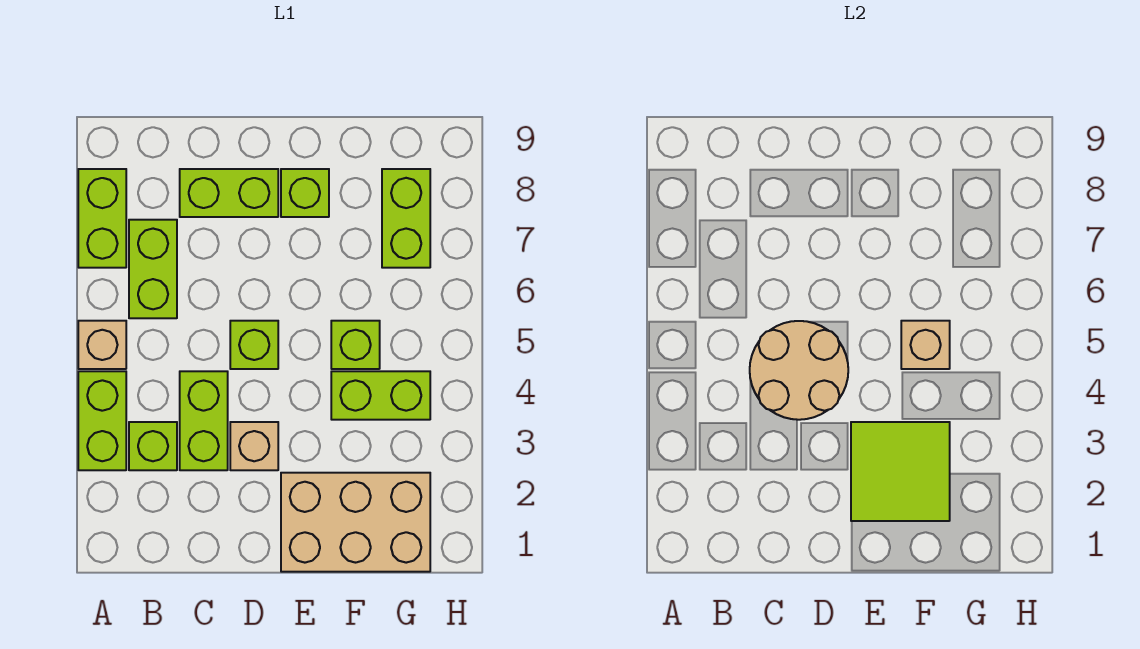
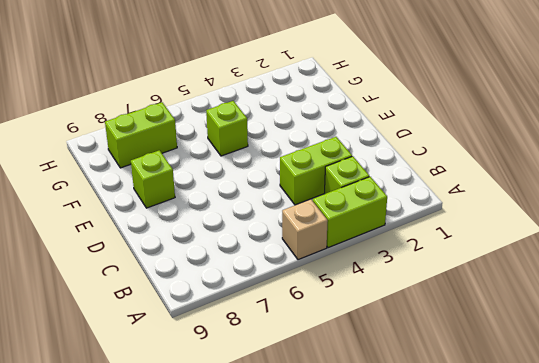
none -> lime brick A7:A8 level 1
none -> lime brick B6:B7 level 1
none -> lime brick C8:D8 level 1

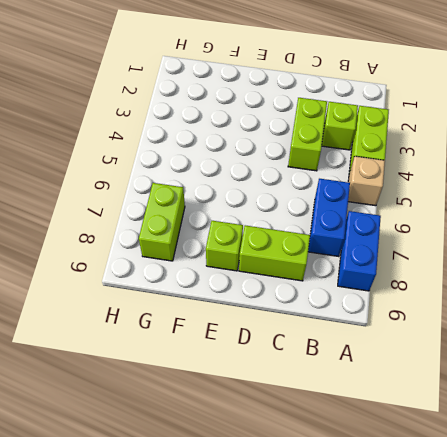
blue brick A7:A8 level 1 -> lime brick A7:A8 level 1
blue brick B6:B7 level 1 -> lime brick B6:B7 level 1
none -> tan brick D3 level 1
none -> lime brick D5 level 1
none -> tan brick E1:G2 level 1

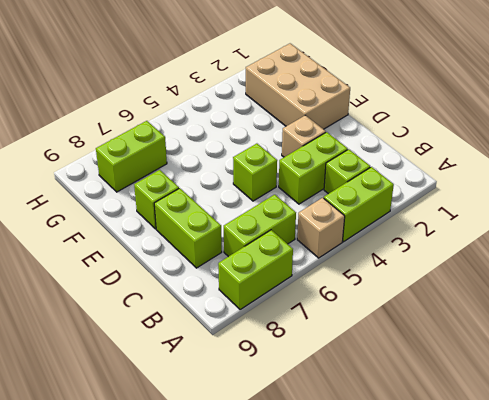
none -> lime brick F4:G4 level 1
none -> lime brick F5 level 1
none -> tan round brick C4:D5 level 2

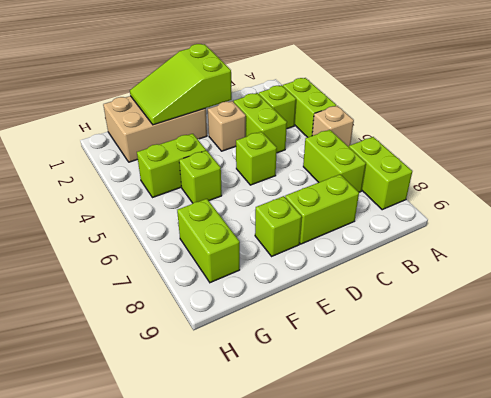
lime slope D1:F2 level 2 top D -> lime tile E2:F3 level 2
none -> tan round brick C4:D5 level 2
none -> tan brick F5 level 2

